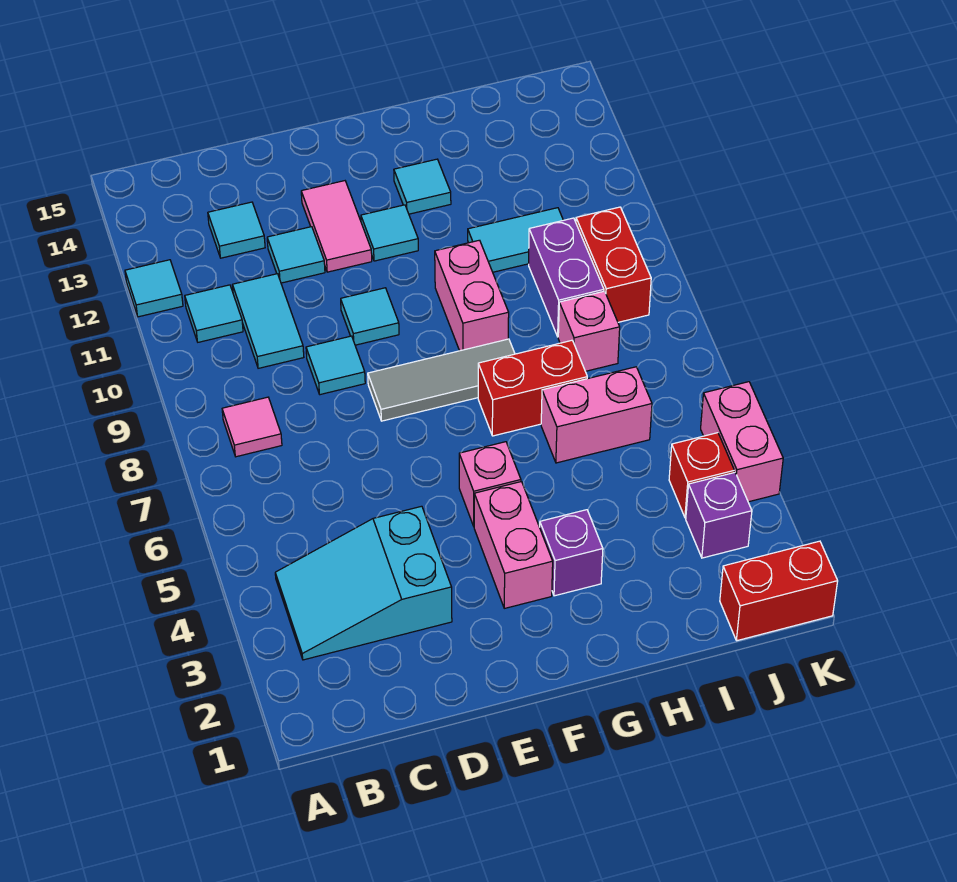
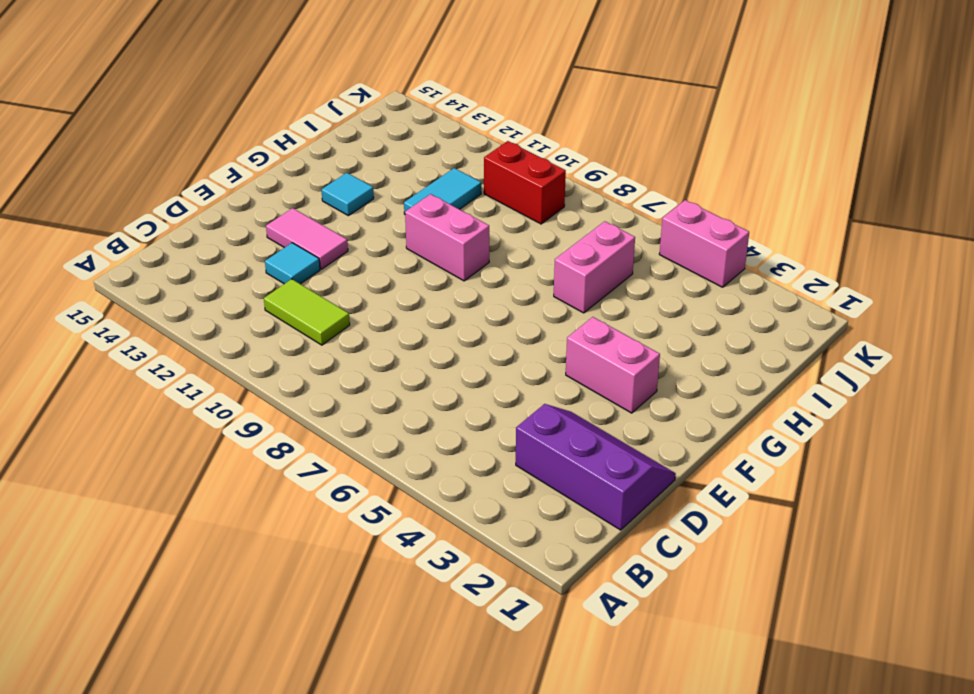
purple slope C1:D3 level 1 top C -> cyan slope B3:D4 level 1 top D
lime tile C10:C11 level 1 -> cyan tile C10:C11 level 1
none -> cyan tile A12 level 1
none -> pink tile B8 level 1
none -> cyan tile B11 level 1

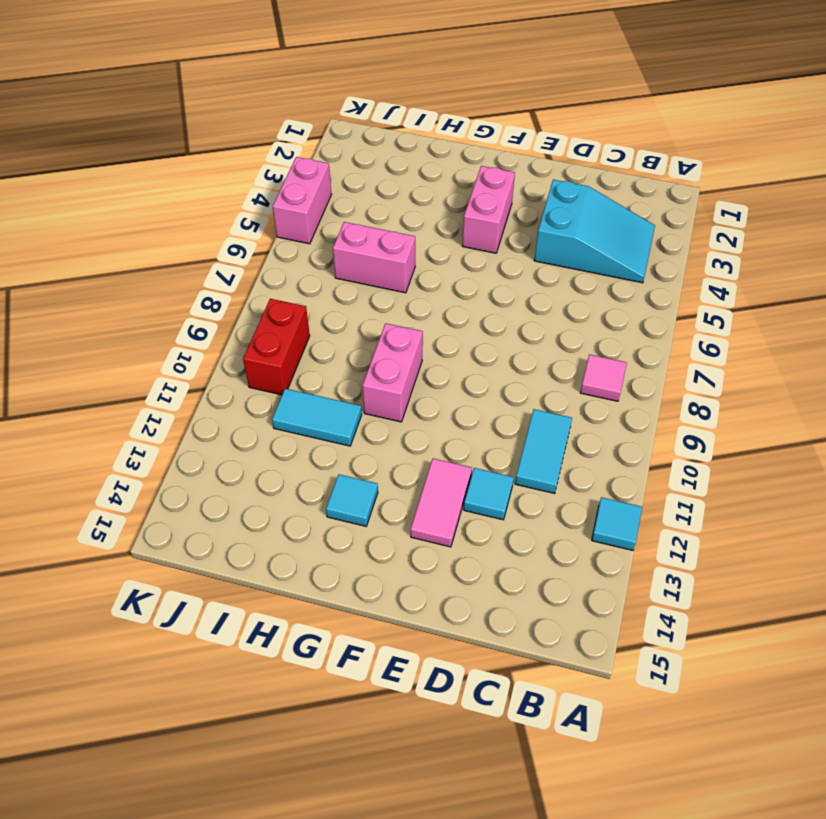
none -> cyan tile B11 level 1
none -> cyan tile C13 level 1
none -> cyan tile D9 level 1

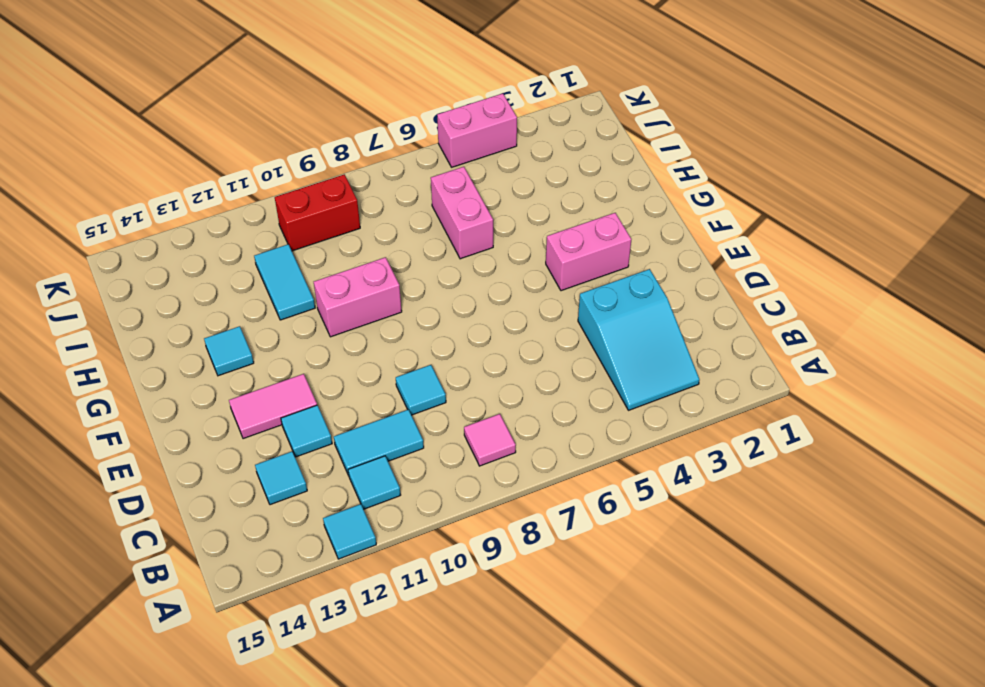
none -> grey tile E8:G8 level 1
none -> cyan tile E10 level 1
none -> pink brick F5 level 1

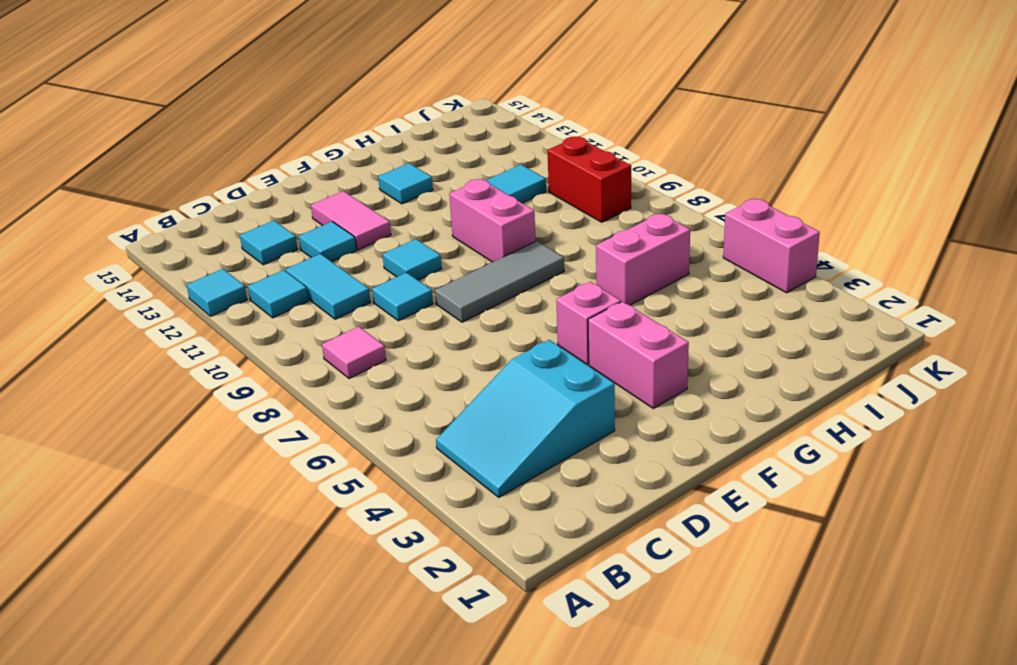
none -> cyan tile F12 level 1
none -> purple brick G3 level 1
none -> red brick G7:H7 level 1

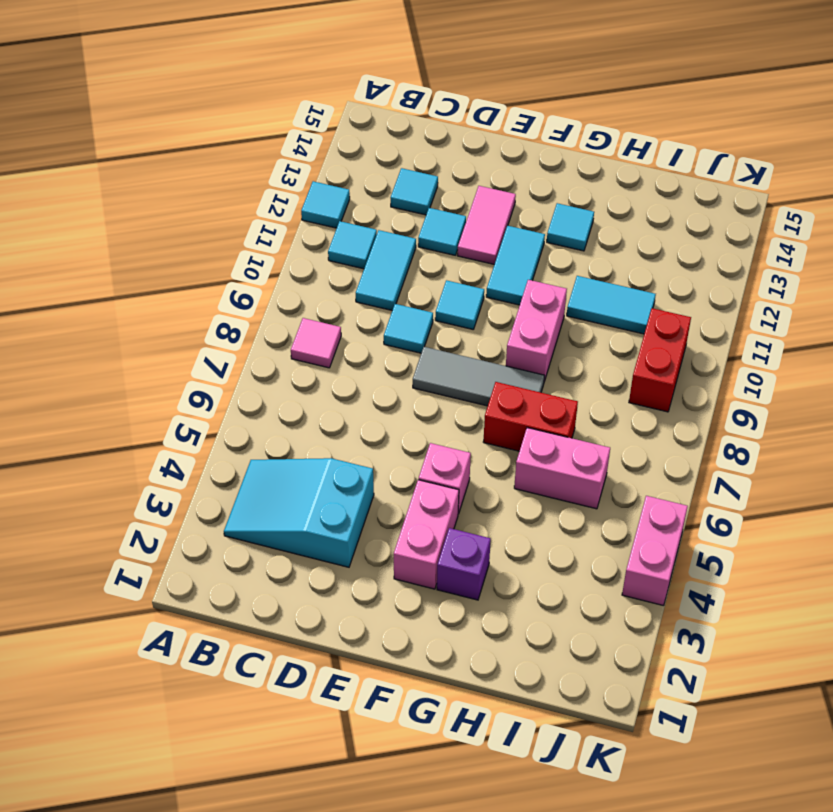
cyan tile F11:F12 level 1 -> cyan tile F12 level 1
none -> pink brick I8 level 1
none -> purple brick I9:I10 level 1
none -> red brick J1:K1 level 1

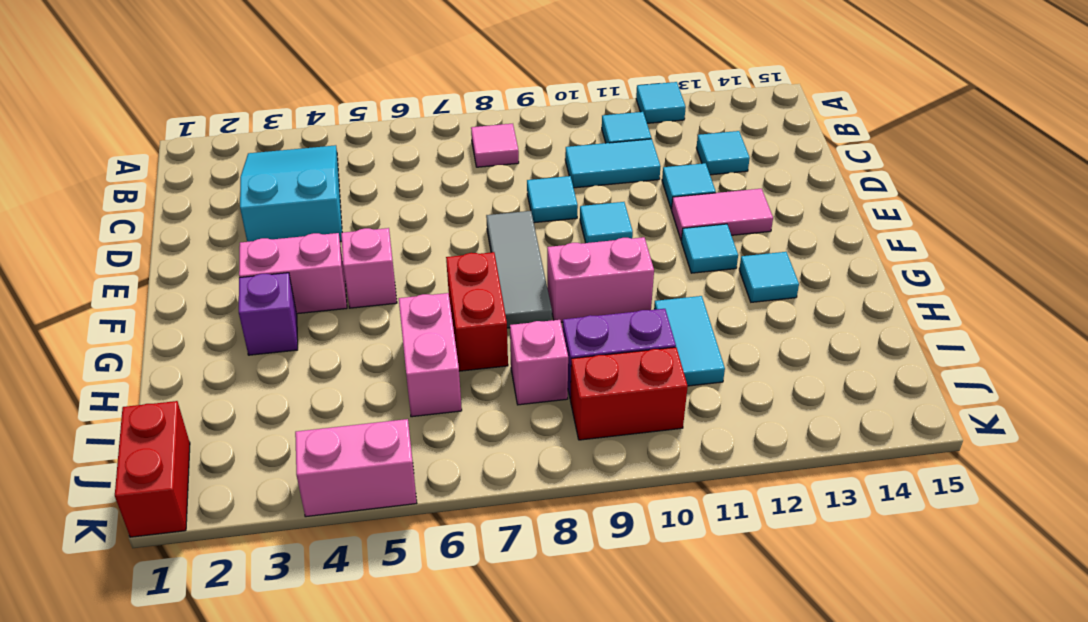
none -> purple brick J3 level 1
none -> red brick J4 level 1

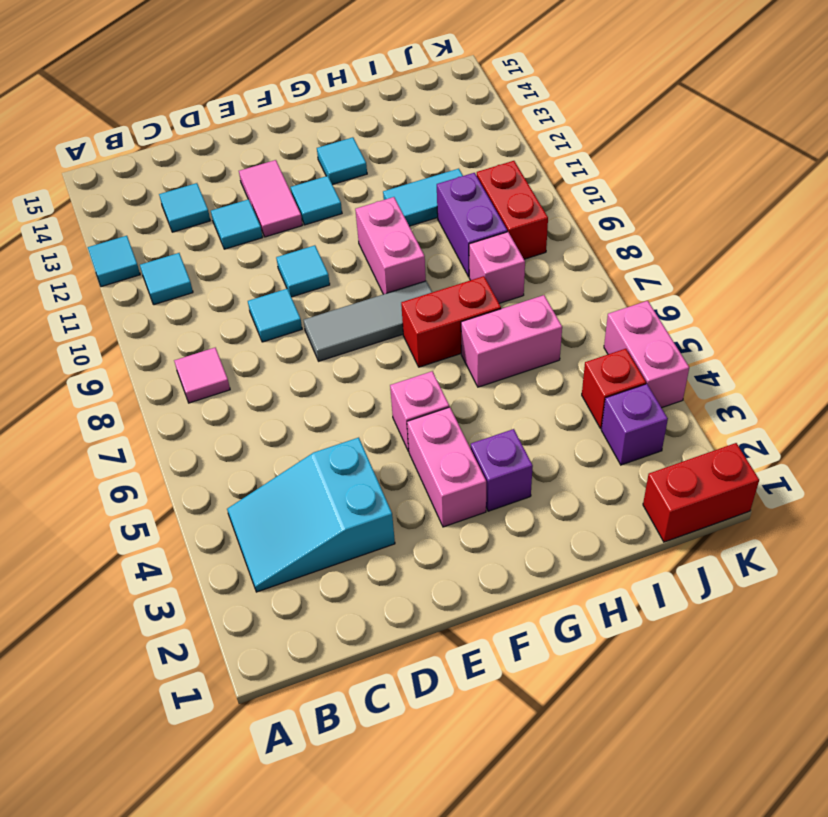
none -> cyan tile C10:C11 level 1

